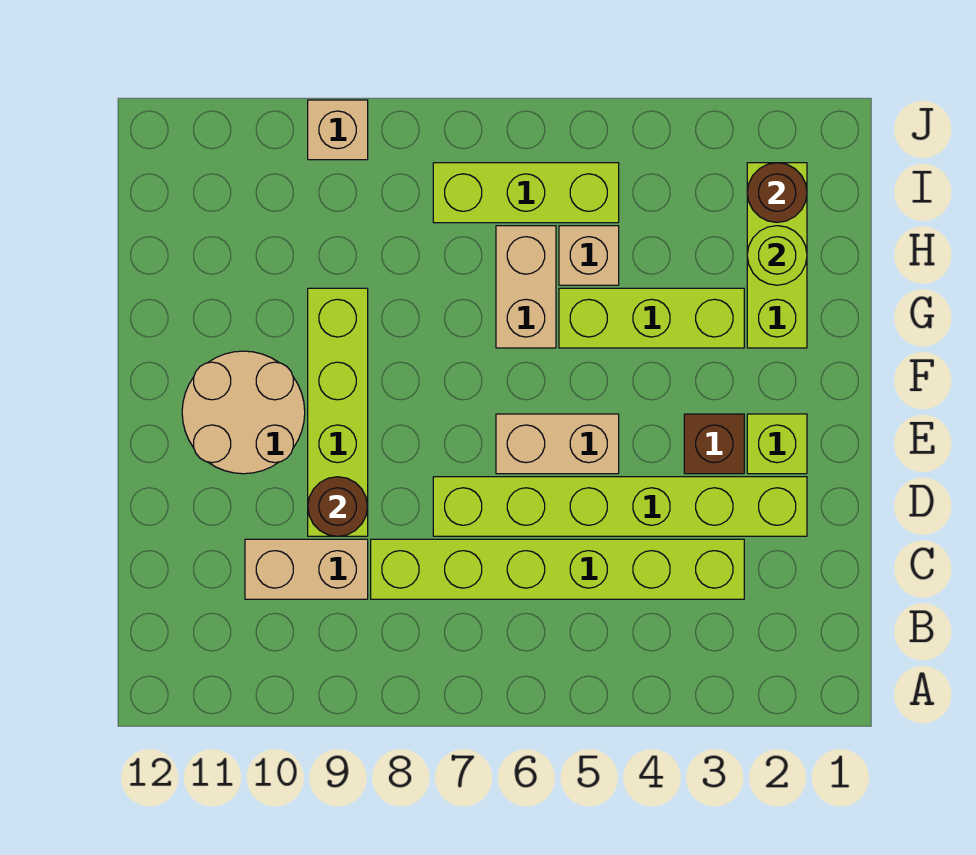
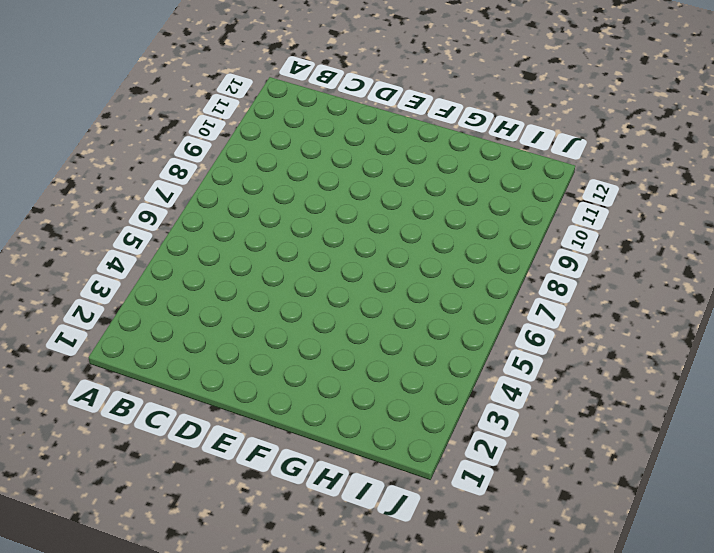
none -> lime brick C3:C8 level 1
none -> tan brick C9:C10 level 1
none -> lime brick D2:D7 level 1

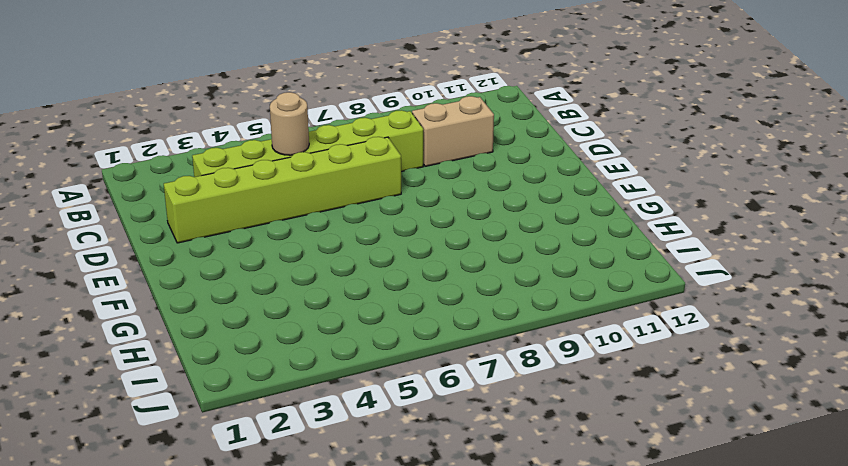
tan round brick C5 level 2 -> none
none -> lime brick D9:G9 level 1
none -> lime brick E2 level 1
none -> brown brick E3 level 1

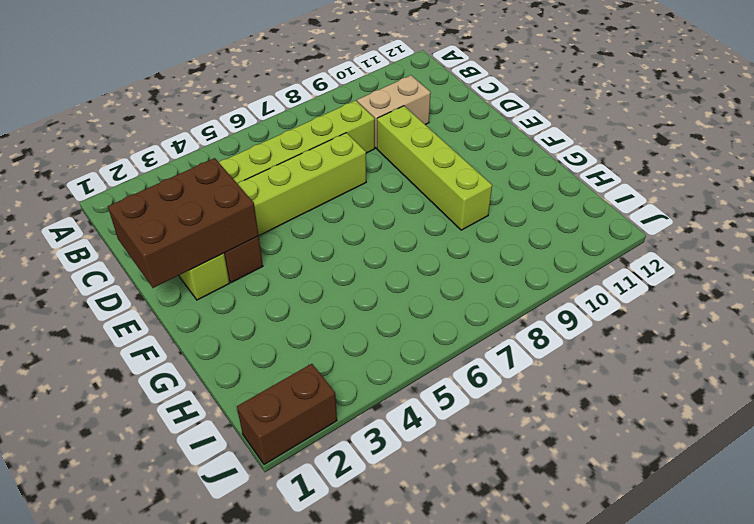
brown brick D1:E3 level 2 -> none
brown brick J1:J2 level 1 -> none
none -> tan brick E5:E6 level 1
none -> tan round brick E10:F11 level 1
none -> lime brick G2:I2 level 1

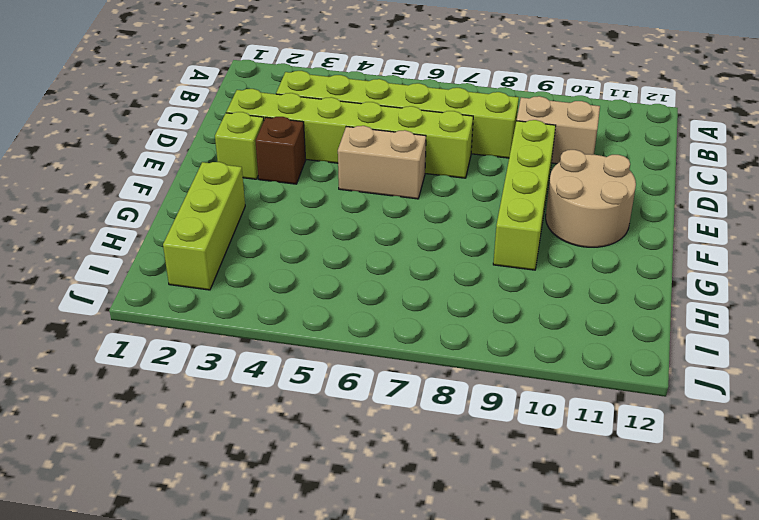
none -> lime brick G3:G5 level 1
none -> tan brick G6:H6 level 1
none -> tan brick H5 level 1

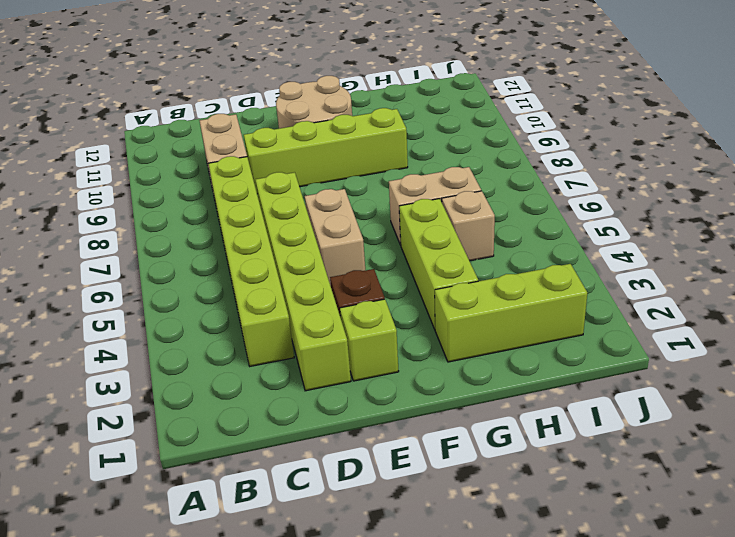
none -> lime brick I5:I7 level 1
none -> tan brick J9 level 1
none -> brown round brick D9 level 2

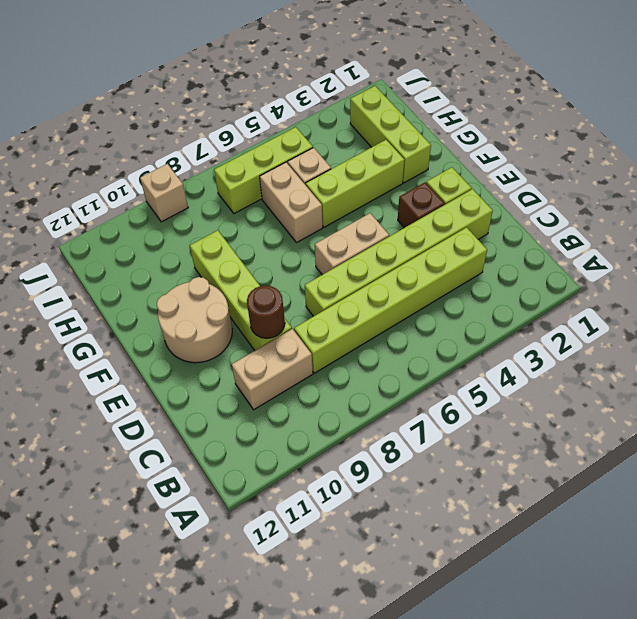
none -> lime round brick H2 level 2
none -> brown round brick I2 level 2

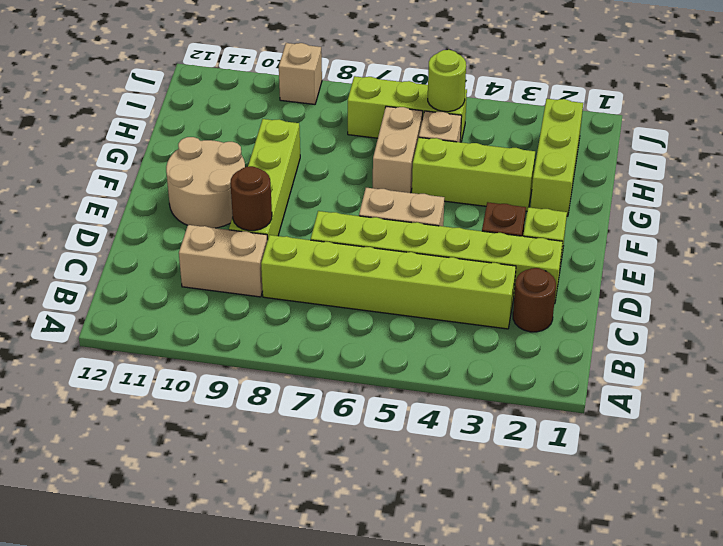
brown round brick C2 level 1 -> brown round brick I2 level 2
lime round brick I5 level 2 -> lime round brick H2 level 2

